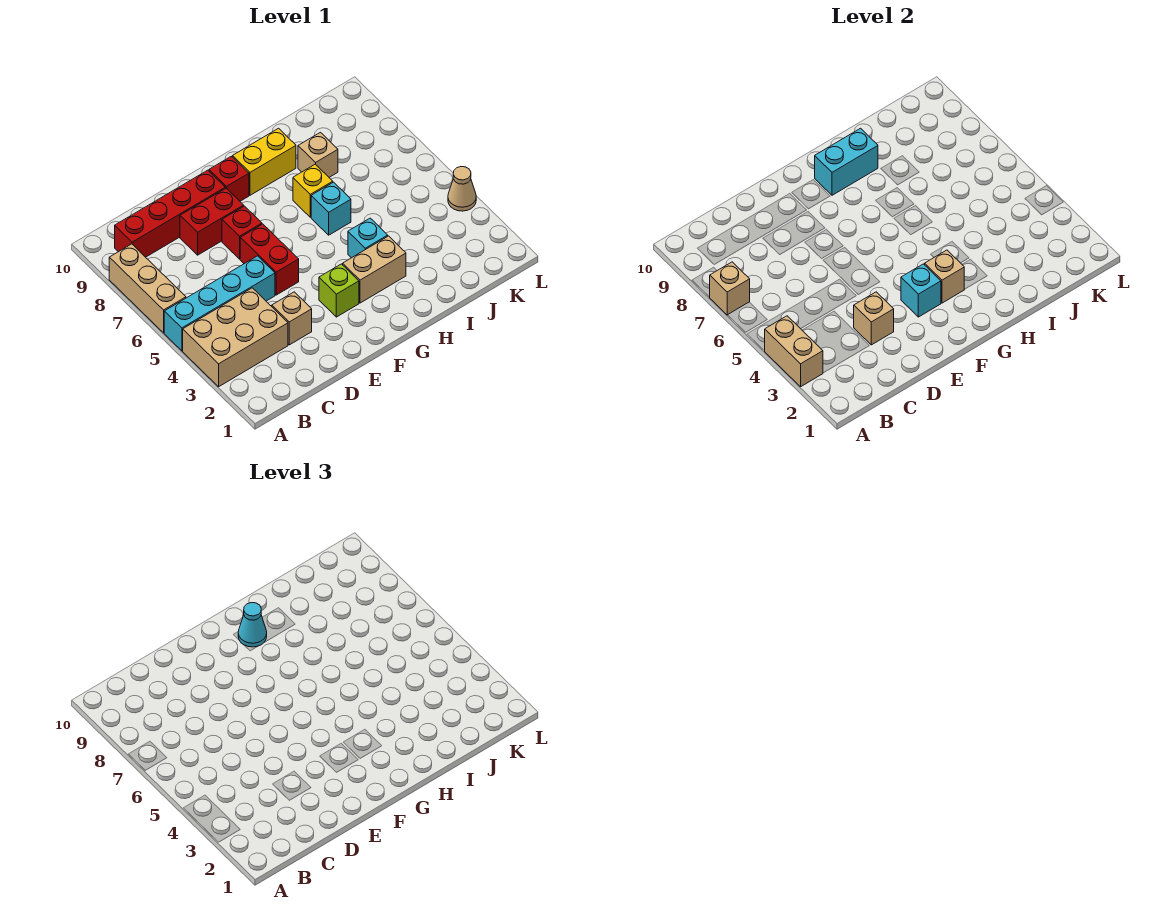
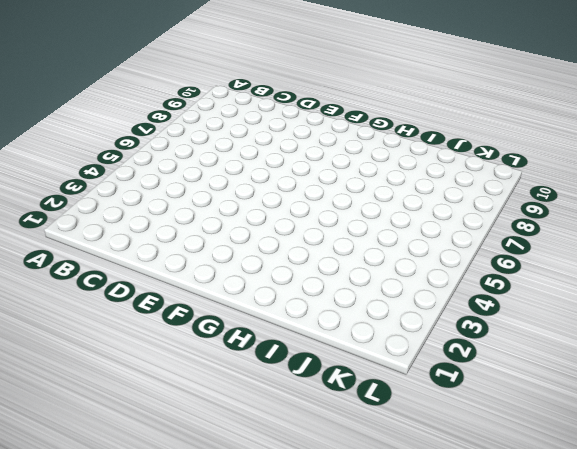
none -> tan brick A3:C4 level 1
none -> cyan brick A5:D5 level 1
none -> tan brick A6:A8 level 1

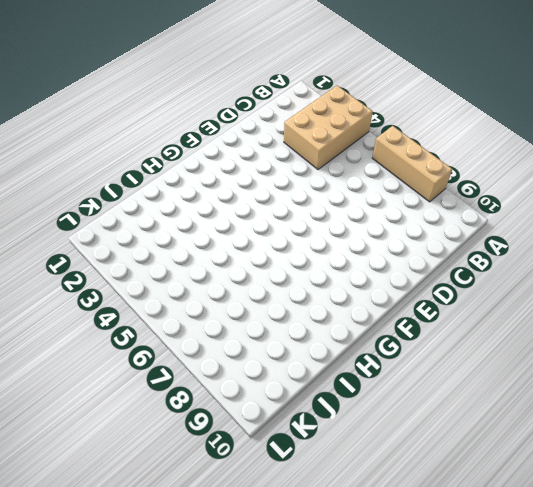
none -> cyan brick A5:D5 level 1
none -> red brick B9:E9 level 1
none -> tan brick D3 level 1

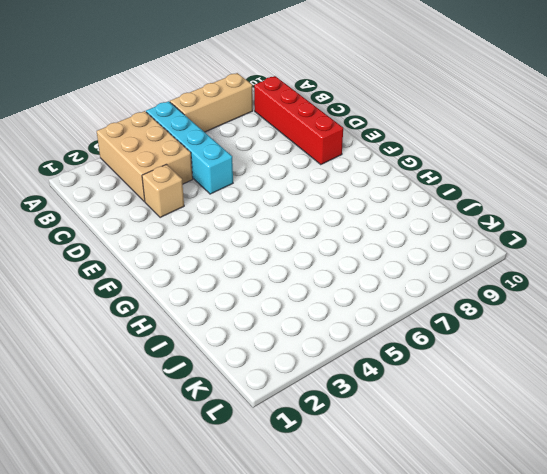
none -> red brick D8:E8 level 1
none -> red brick E5:E6 level 1
none -> red brick E7 level 1

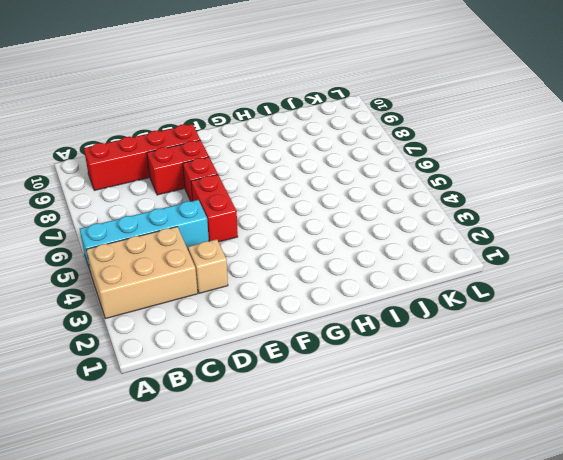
none -> tan brick A6:A8 level 1
none -> lime brick F3 level 1
none -> red brick F9 level 1

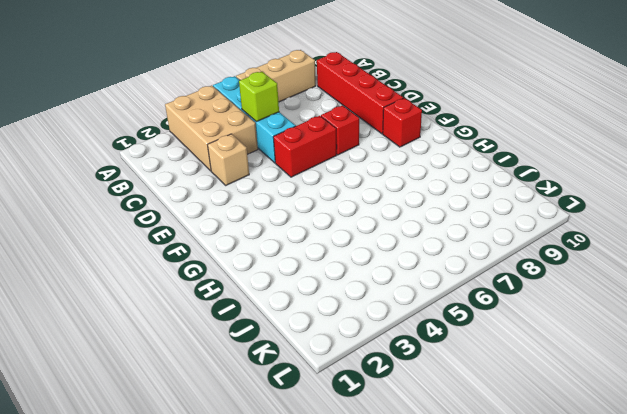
lime brick C5 level 2 -> lime brick F3 level 1
none -> red brick D8:E8 level 1
none -> tan brick G3:H3 level 1
none -> yellow brick G9:H9 level 1

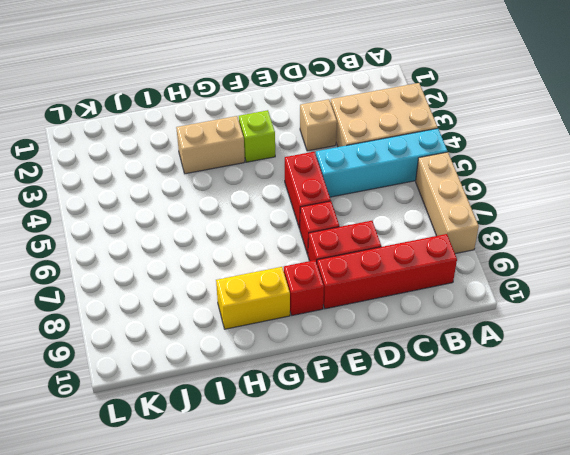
none -> cyan brick H4 level 1
none -> cyan brick H6 level 1
none -> yellow brick H7 level 1

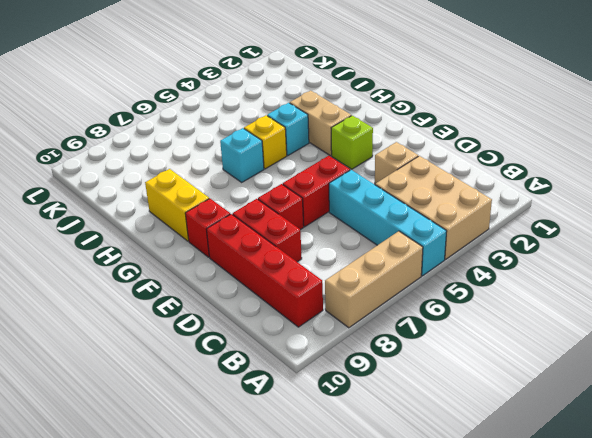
yellow brick H5 level 1 -> yellow brick H7 level 1
none -> tan brick I8 level 1
none -> tan cone L4 level 1
none -> tan brick A3:A4 level 2

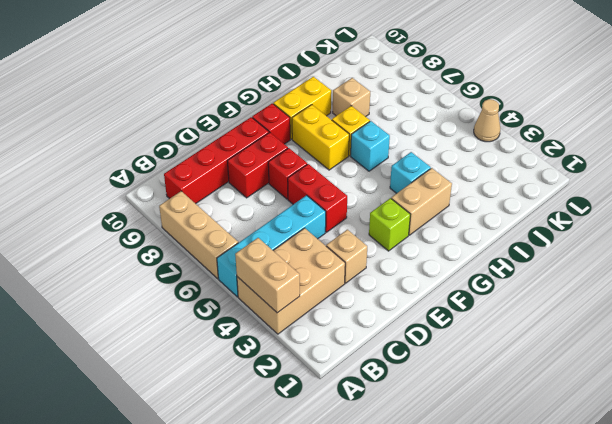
yellow brick G7:G8 level 1 -> none
none -> tan brick A7 level 2
none -> tan brick D3 level 2
none -> cyan brick F3 level 2

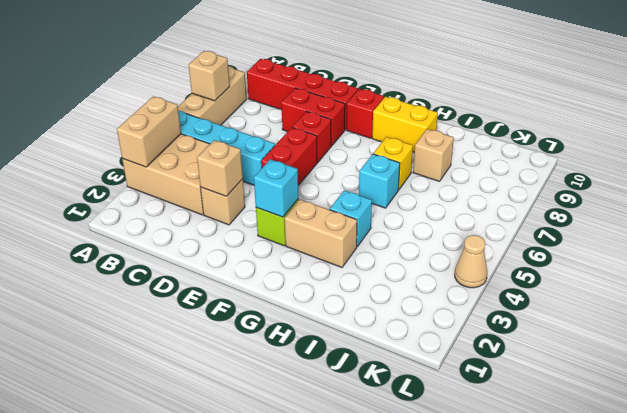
none -> tan brick G3 level 2
none -> cyan brick G9:H9 level 2
none -> cyan cone G9 level 3

